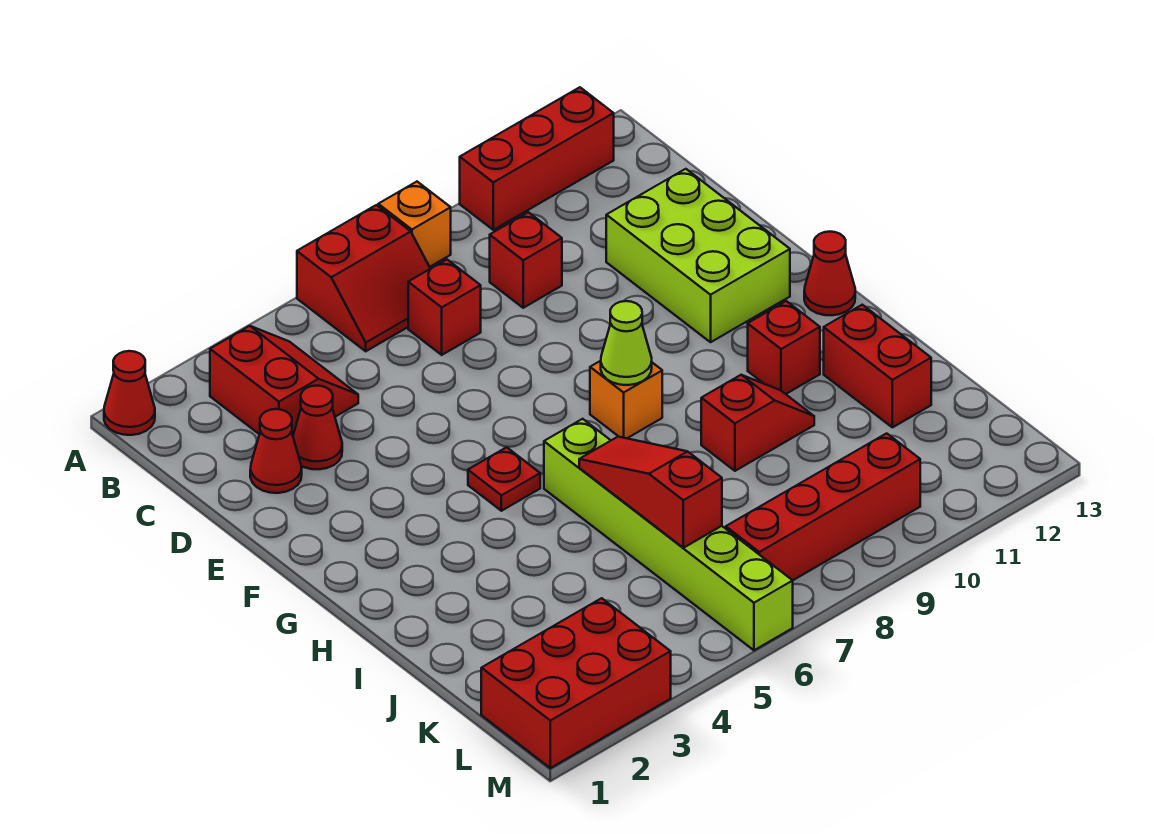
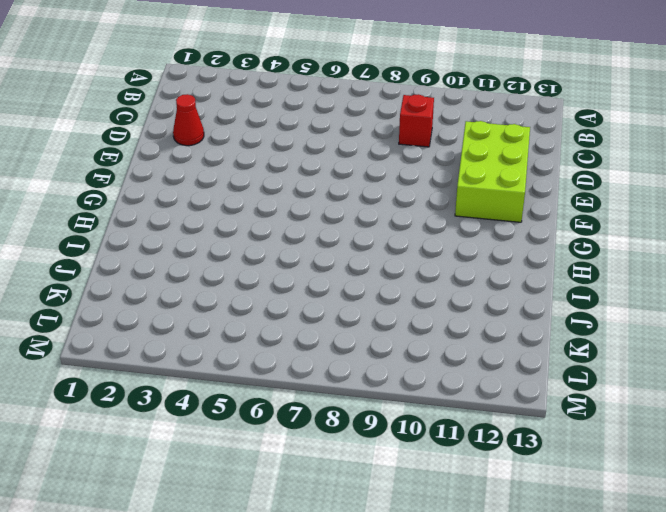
none -> red cone A1 level 1
none -> red slope A6:B7 level 1 top A
none -> orange brick A8 level 1

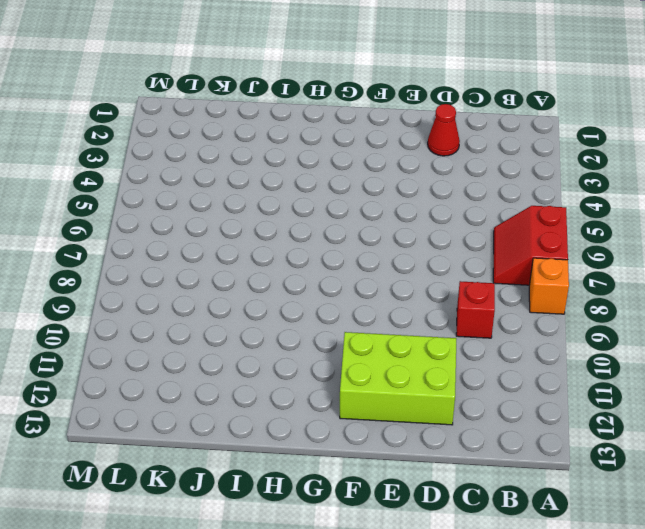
none -> red cone A1 level 1
none -> red brick A10:A12 level 1
none -> red slope B3:C4 level 1 top 3

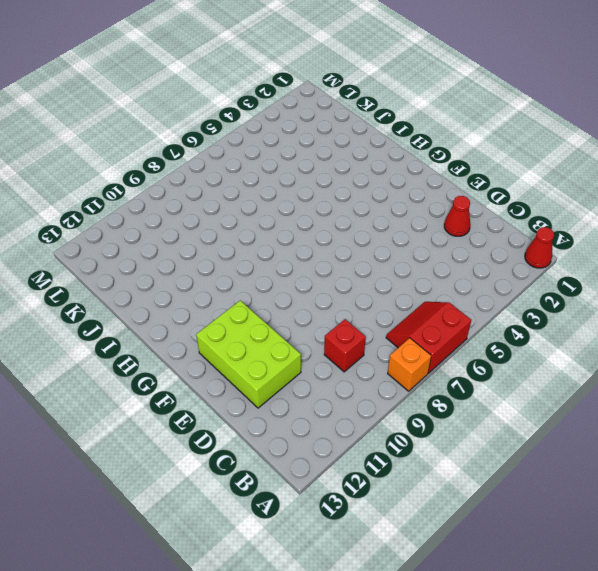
none -> red brick A10:A12 level 1
none -> red slope B3:C4 level 1 top 3
none -> red brick C7 level 1

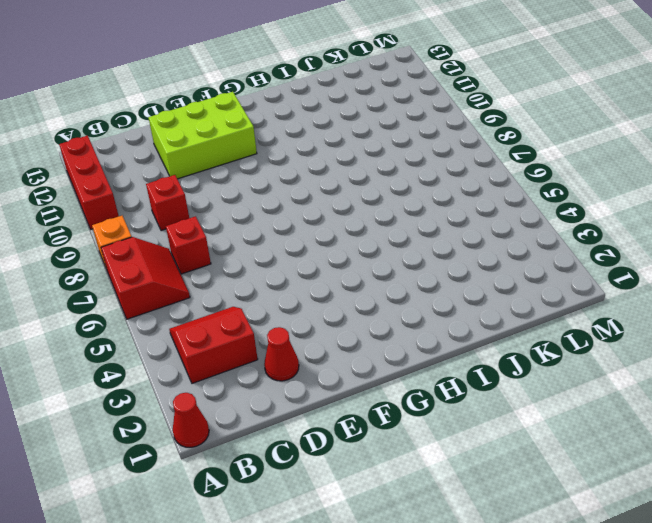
none -> red cone D3 level 1
none -> red plate G5 level 1
none -> orange brick G8 level 1

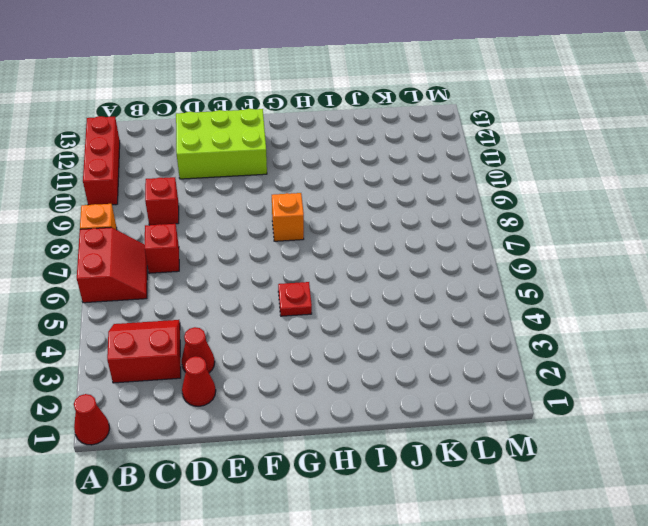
none -> red cone G13 level 1
none -> lime brick H6:M6 level 1
none -> red brick H11 level 1

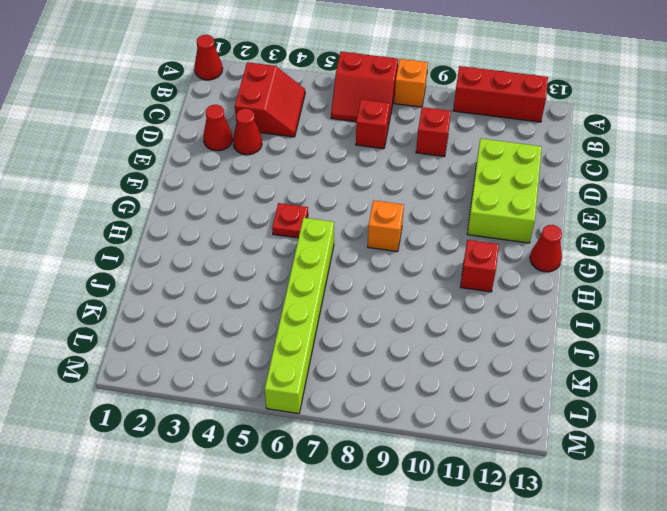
none -> red slope I9:I10 level 1 top 9
none -> red brick I12:J12 level 1
none -> red brick L1:M3 level 1

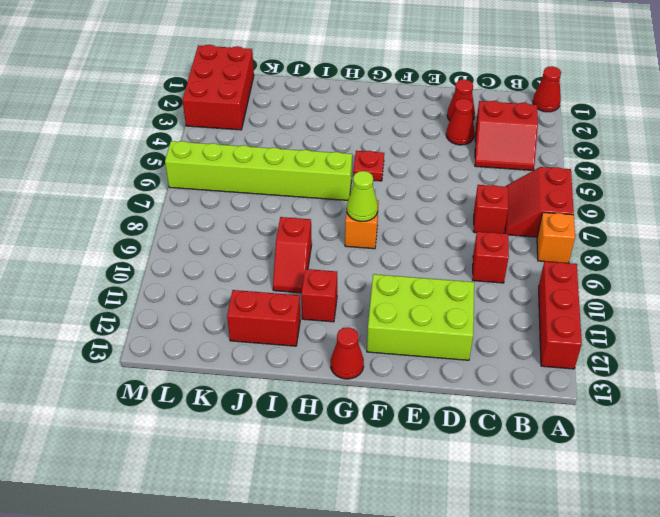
none -> red brick L7:L10 level 1
none -> red slope I6:K6 level 2 top K

